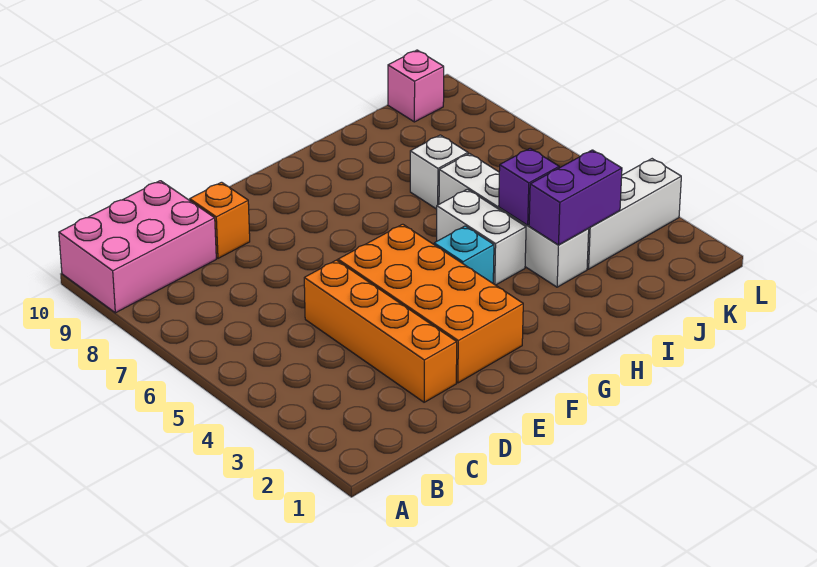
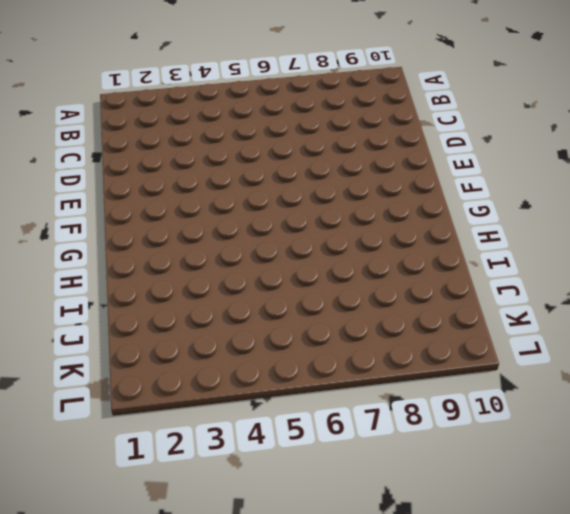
none -> pink brick A9:C10 level 1
none -> orange brick D2:D5 level 1
none -> orange brick D9 level 1

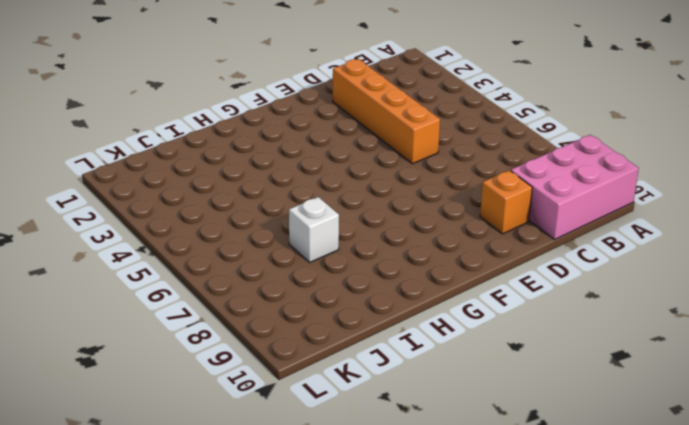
none -> orange brick E2:F5 level 1
none -> cyan brick G4 level 1
none -> white brick H4:H5 level 1

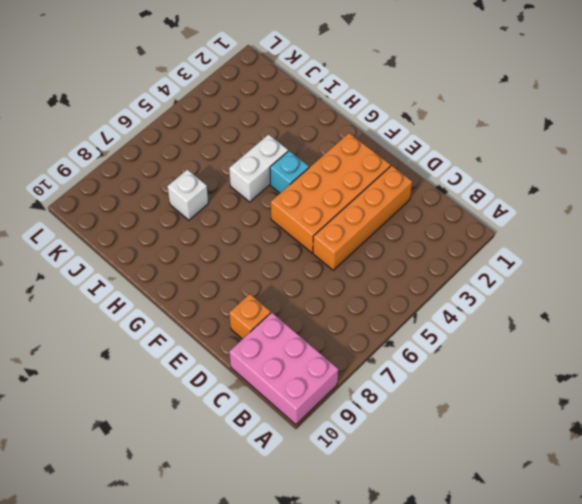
none -> white brick I3:I6 level 1
none -> white brick J3:L3 level 1
none -> pink brick K10 level 1

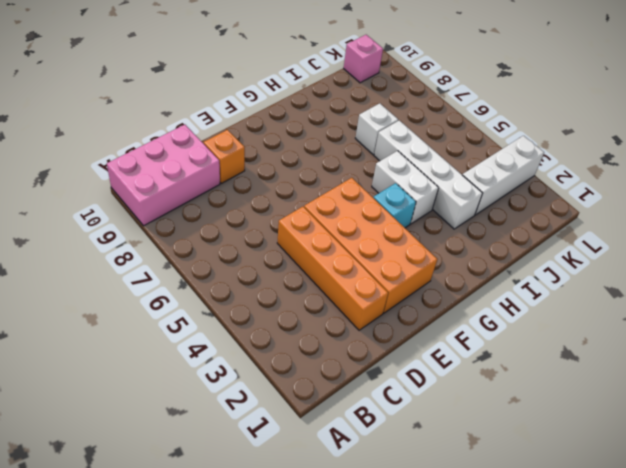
none -> purple brick I3:J3 level 2
none -> purple brick I4 level 2

